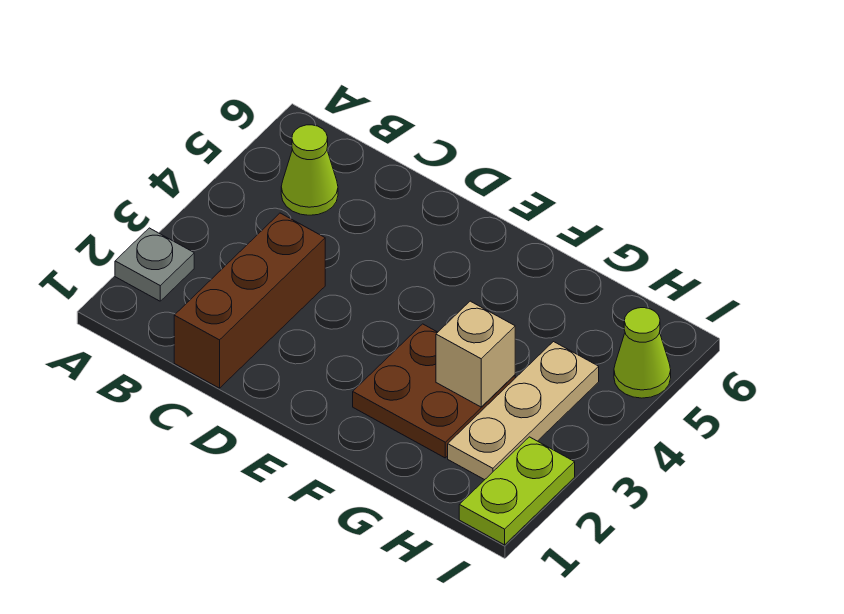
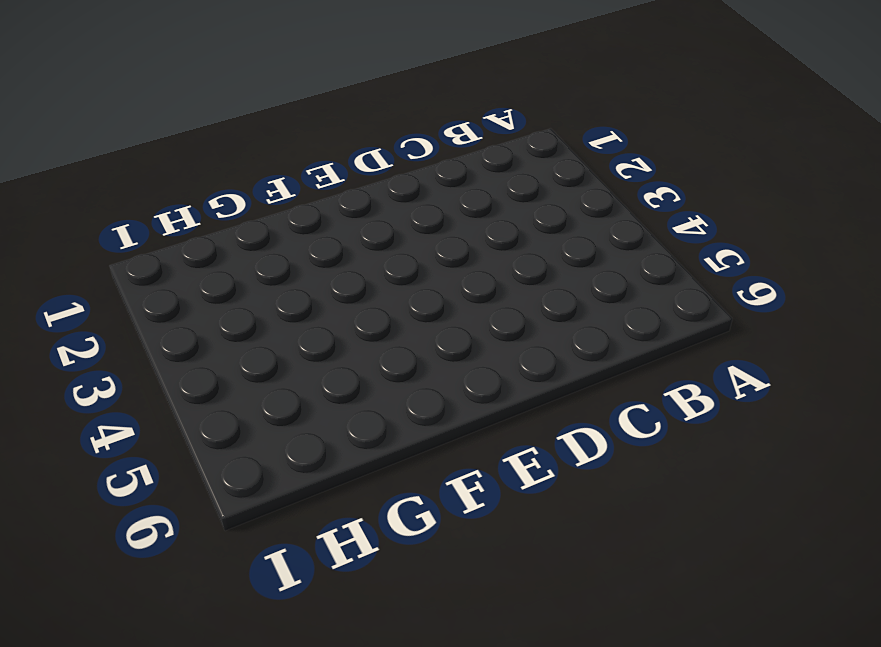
none -> grey plate A2 level 1
none -> lime cone B5 level 1

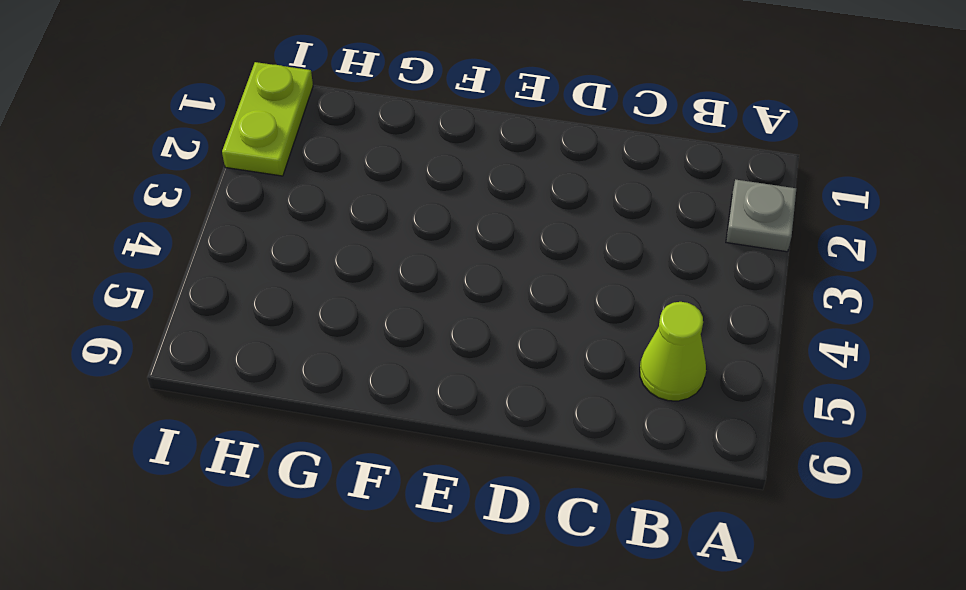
none -> brown brick C1:C3 level 1
none -> brown plate F2:G3 level 1

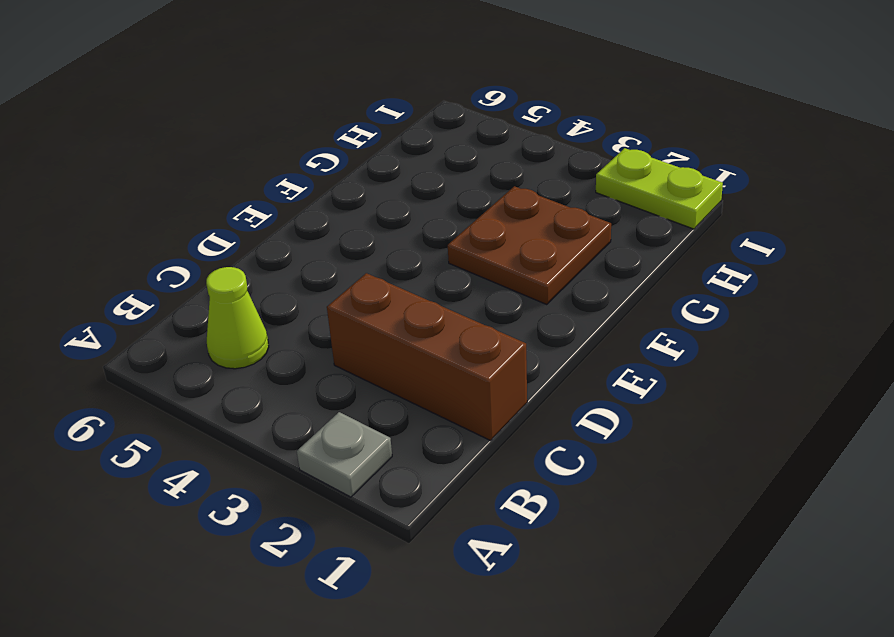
none -> tan plate H2:H4 level 1
none -> lime cone I5 level 1

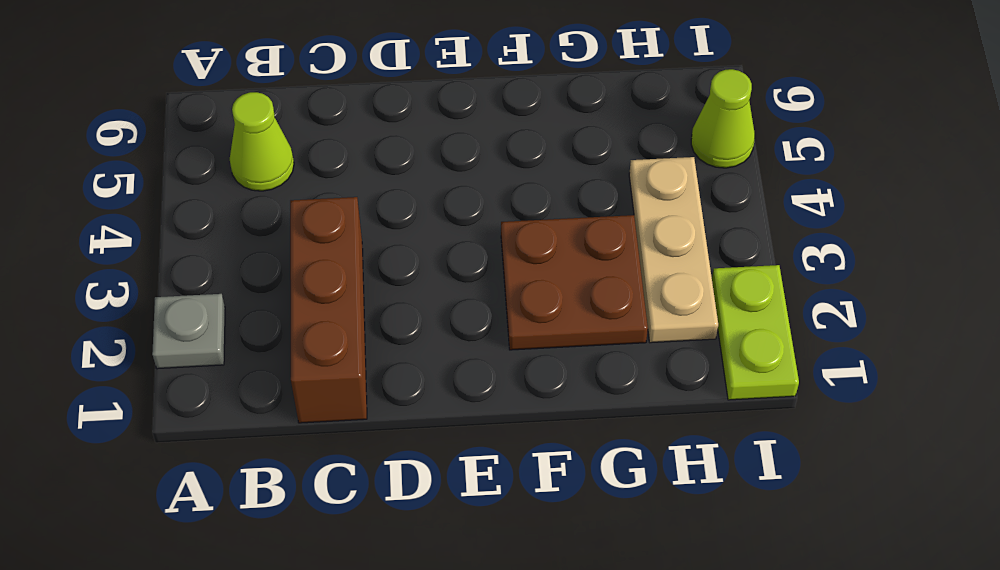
none -> tan brick G3 level 2

